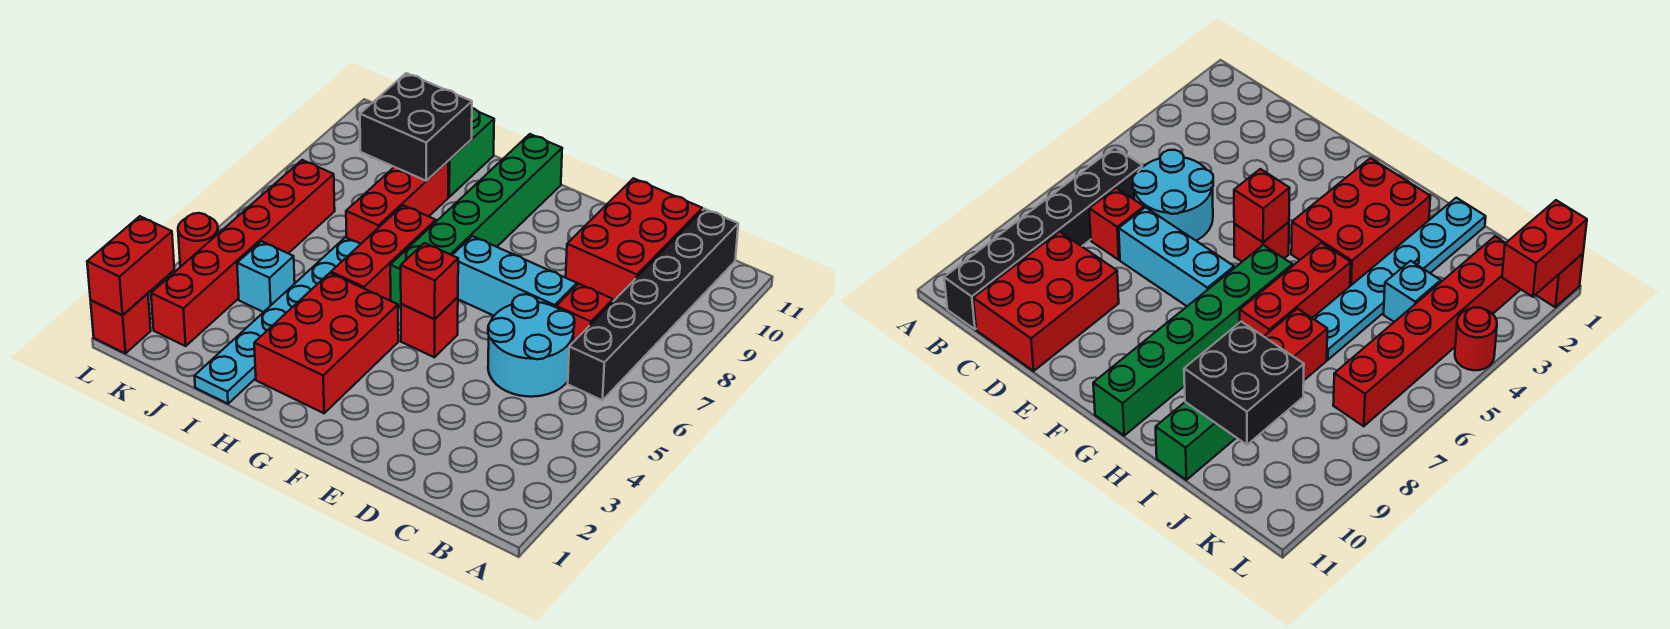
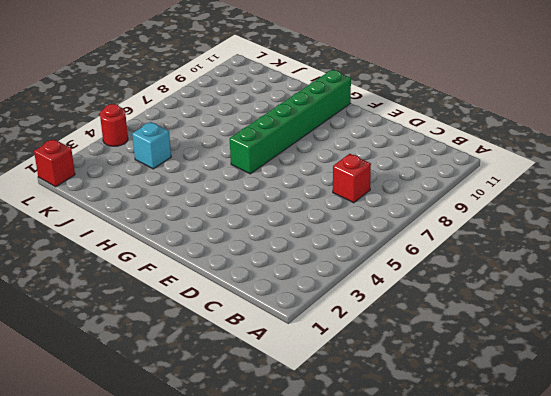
none -> black brick B6:B11 level 1
none -> cyan round brick C5:D6 level 1
none -> red brick C9:D11 level 1

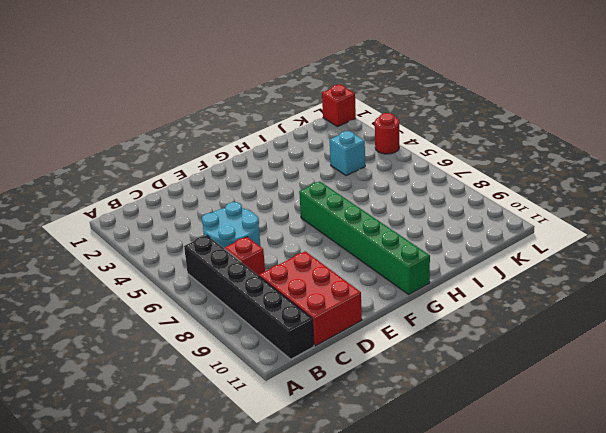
none -> cyan brick D7:F7 level 1
none -> red brick F5 level 1
none -> red brick G2:H4 level 1

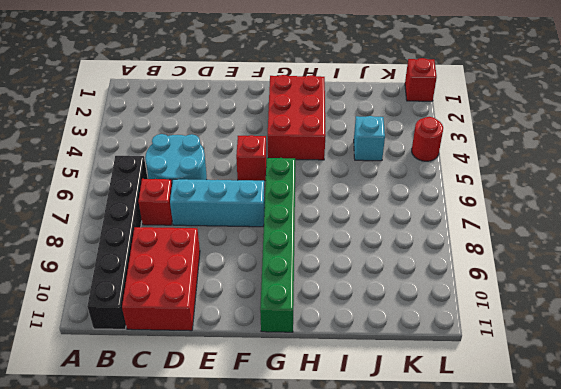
none -> red brick H5:H7 level 1
none -> cyan plate I1:I6 level 1
none -> red brick I7:I9 level 1

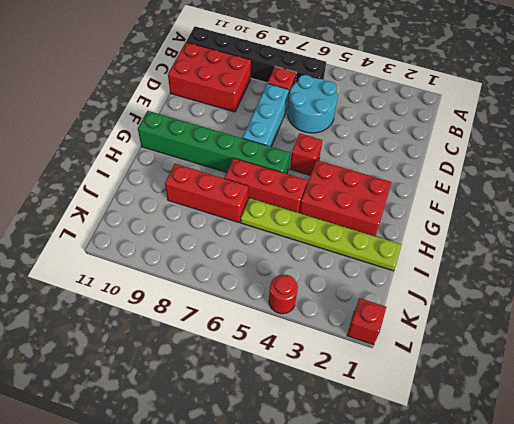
lime plate I1:I6 level 1 -> cyan plate I1:I6 level 1
none -> green brick I10:I11 level 1
none -> cyan brick J4 level 1
none -> red brick K2:K7 level 1

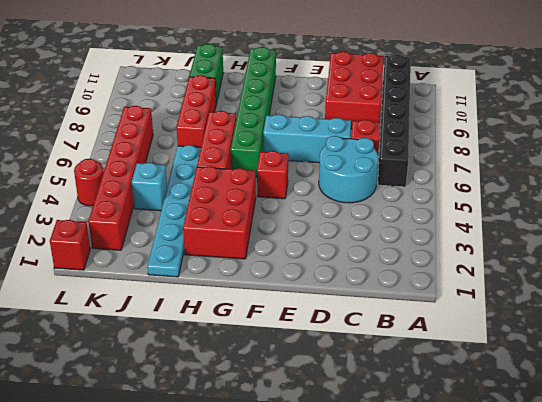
none -> red brick F5 level 2
none -> black brick I9:J10 level 2
none -> red brick L1:L2 level 2

